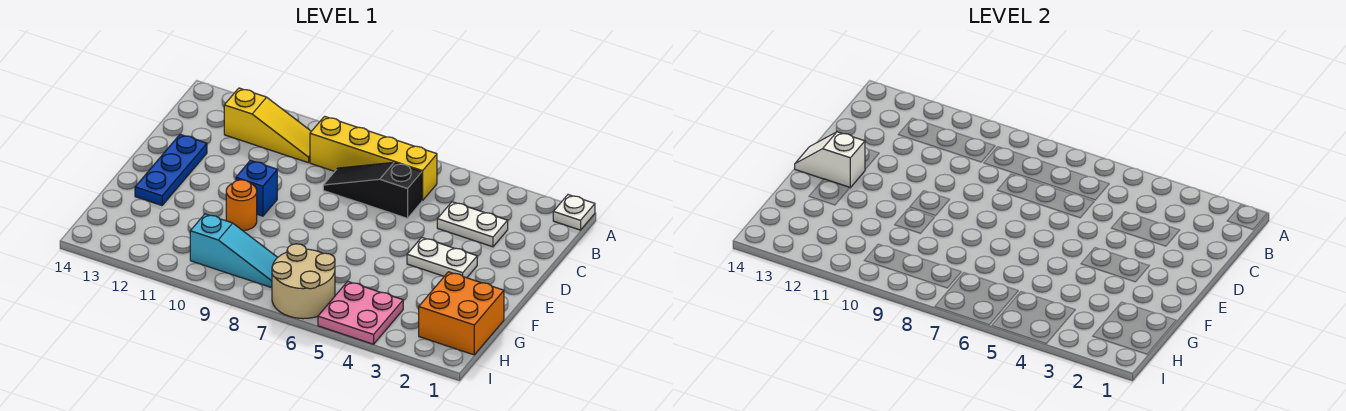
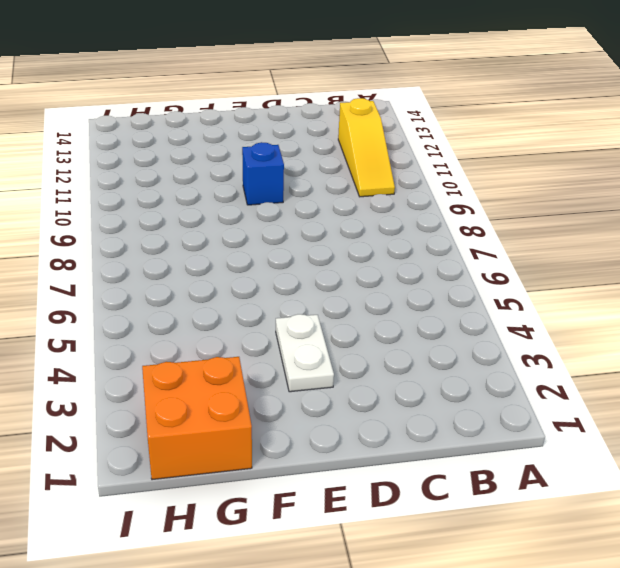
none -> white plate A1 level 1
none -> yellow brick B6:B9 level 1
none -> white plate C3:C4 level 1

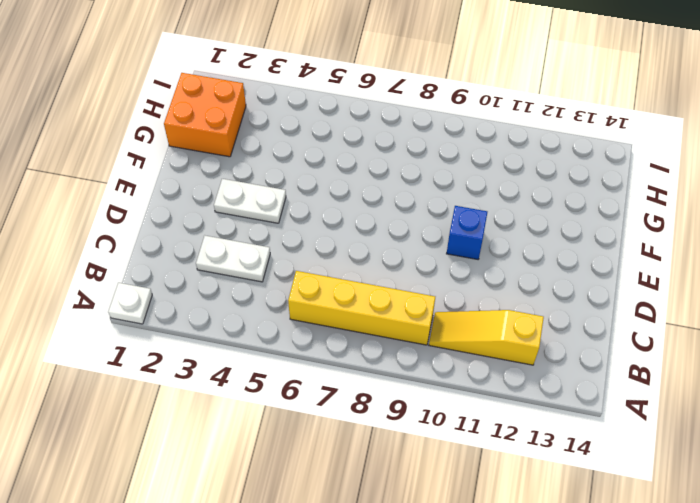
none -> black slope C6:C8 level 1 top 6
none -> blue plate D13:F13 level 1
none -> orange round brick F10 level 1

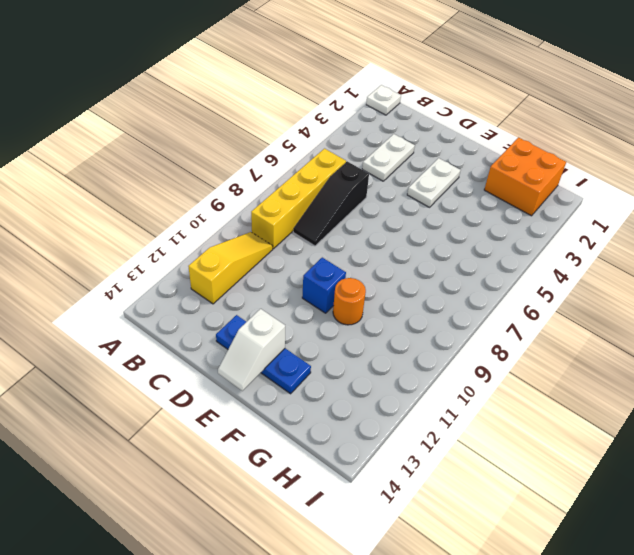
none -> pink plate H4:I5 level 1
none -> tan round brick H6:I7 level 1
none -> cyan slope H8:H10 level 1 top 10

